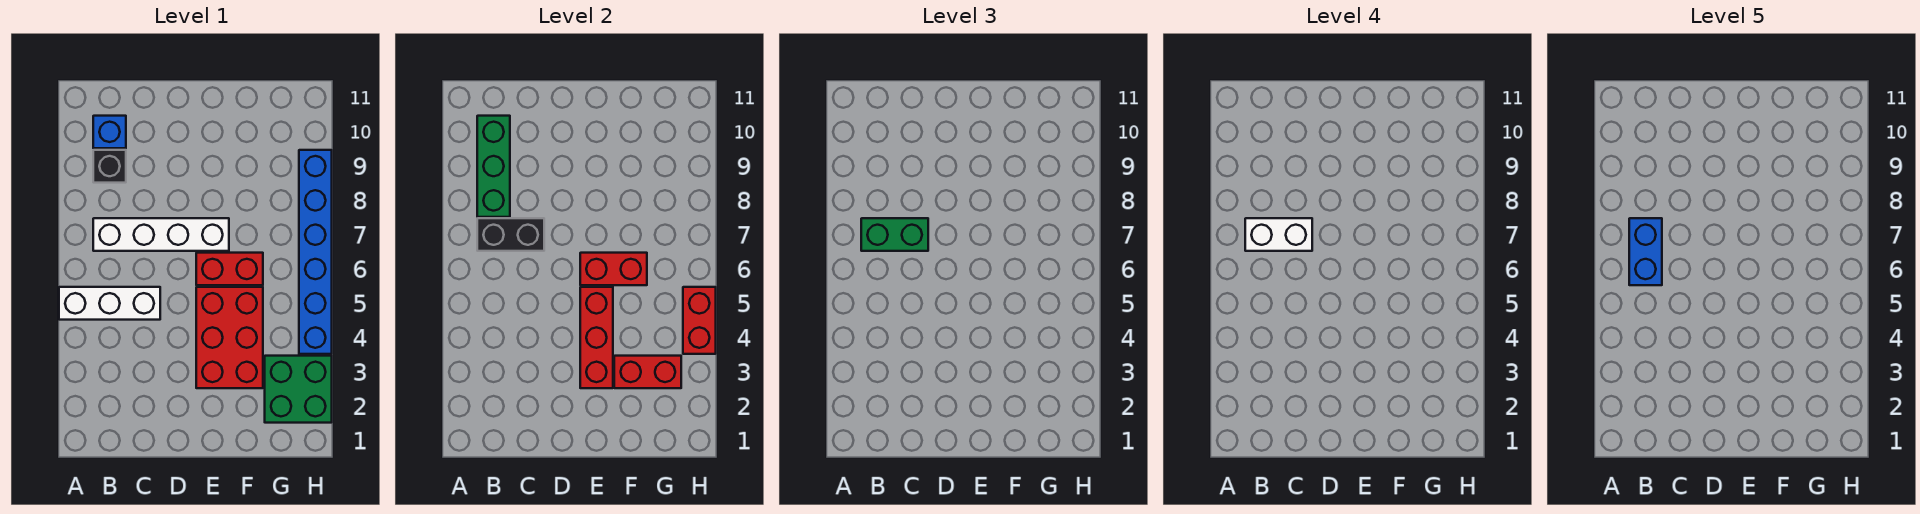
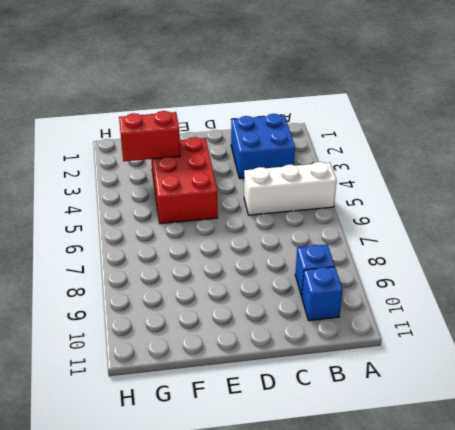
blue brick B2:C3 level 1 -> none
blue brick B9 level 1 -> black brick B9 level 1
none -> white brick B7:E7 level 1
none -> red brick E6:F6 level 1
none -> green brick G2:H3 level 1

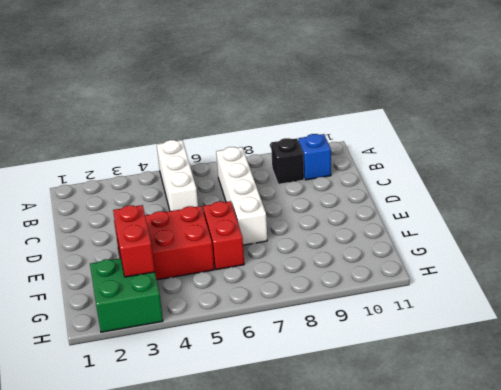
none -> blue brick H4:H9 level 1
none -> black brick B7:C7 level 2
none -> green brick B8:B10 level 2

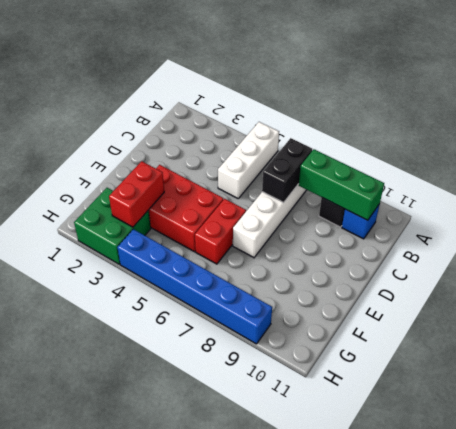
none -> red brick E3:E5 level 2
none -> red brick E6:F6 level 2
none -> red brick H4:H5 level 2

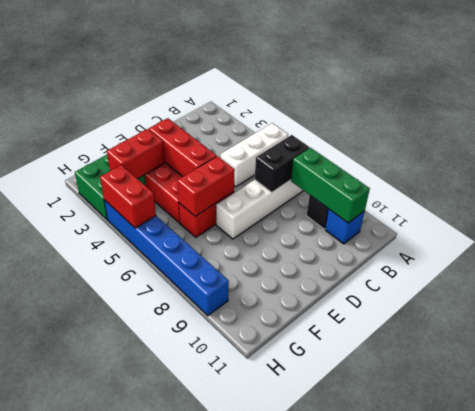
none -> green brick B7:C7 level 3
none -> white brick B7:C7 level 4
none -> blue brick B6:B7 level 5

